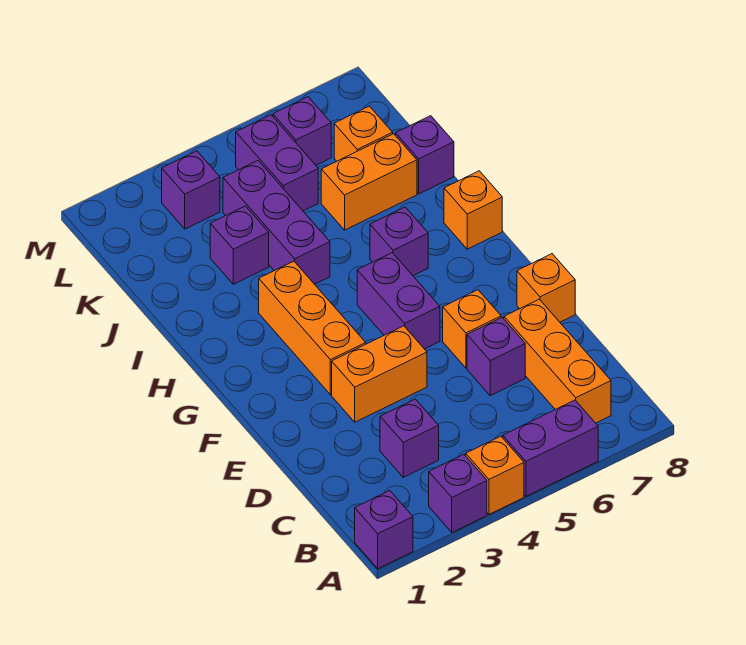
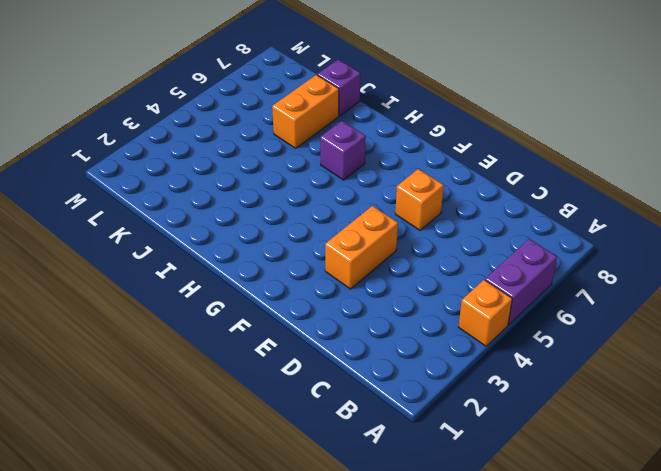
none -> purple brick A1 level 1
none -> purple brick A3 level 1
none -> orange brick B7:D7 level 1

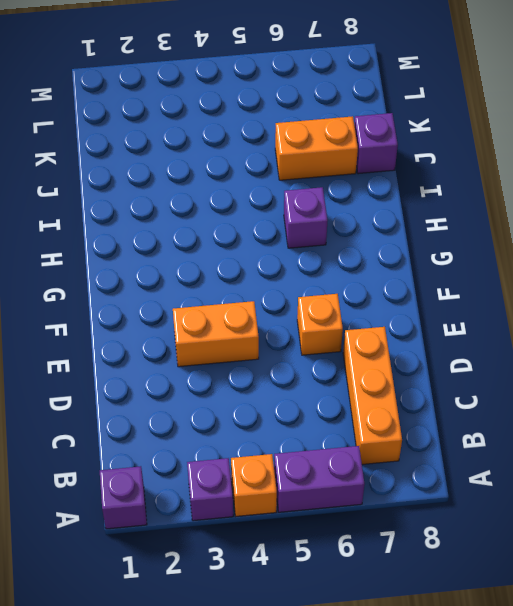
none -> purple brick C3 level 1
none -> purple brick D6 level 1
none -> orange brick E8 level 1

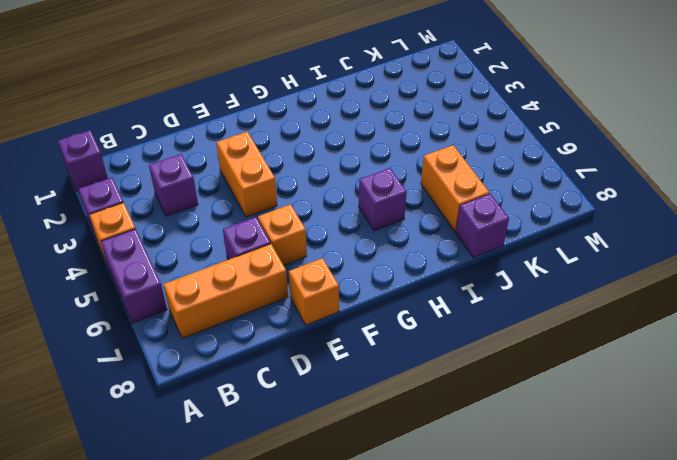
none -> orange brick F3:H3 level 1
none -> purple brick F5:G5 level 1
none -> orange brick H8 level 1

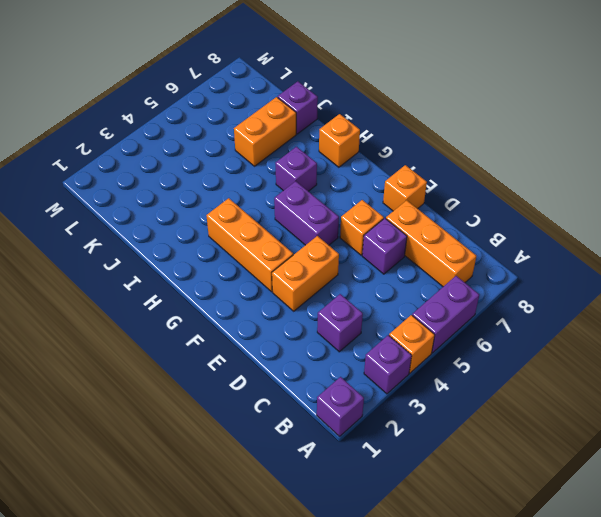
none -> purple brick I4:K4 level 1
none -> purple brick J3 level 1
none -> purple brick K5:L5 level 1

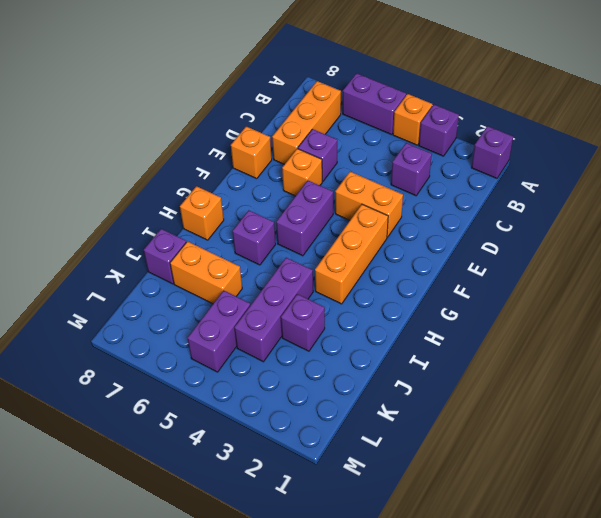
none -> orange brick K7 level 1
none -> purple brick L3 level 1
none -> purple brick L6 level 1

